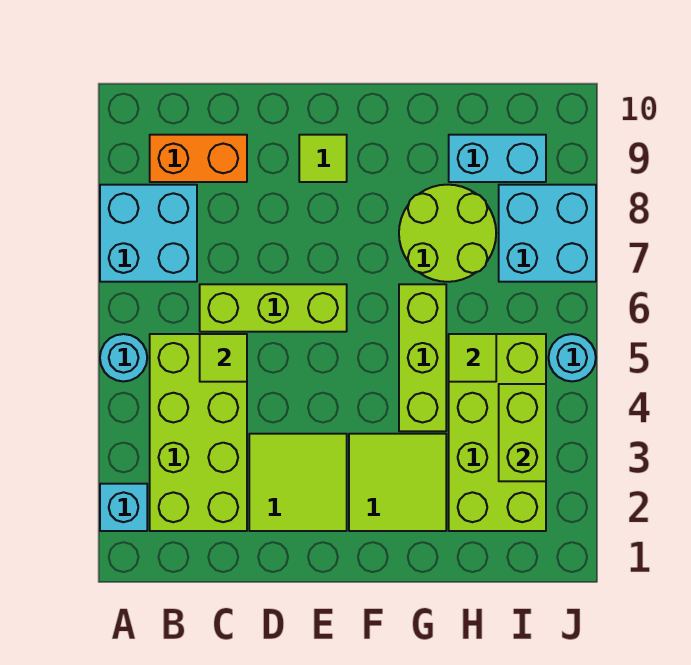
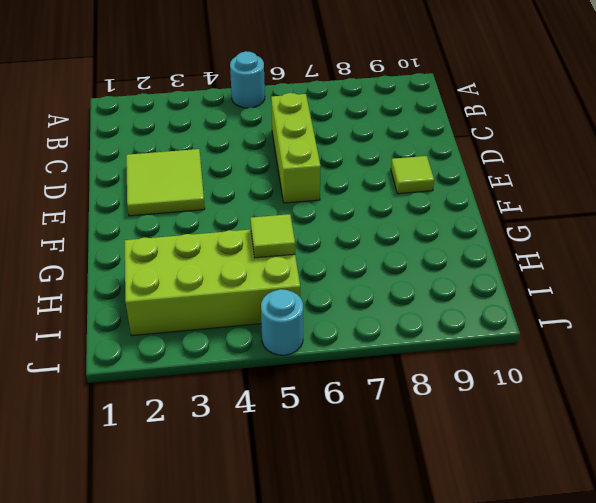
none -> cyan brick A2 level 1
none -> cyan brick A7:B8 level 1
none -> lime brick B2:C5 level 1

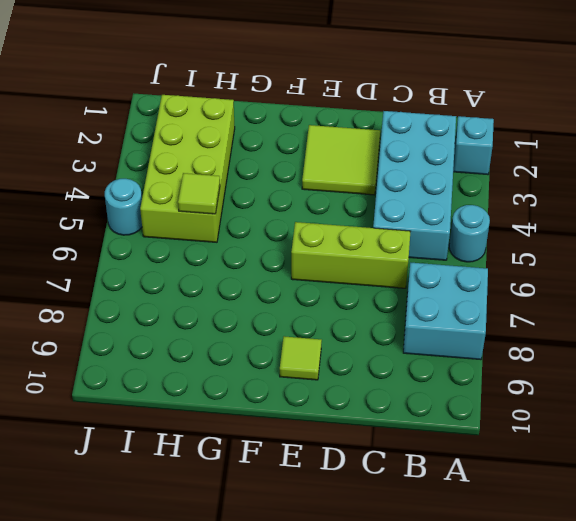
cyan brick B2:C5 level 1 -> lime brick B2:C5 level 1
none -> orange brick B9:C9 level 1
none -> lime tile F2:G3 level 1
none -> lime brick G4:G6 level 1

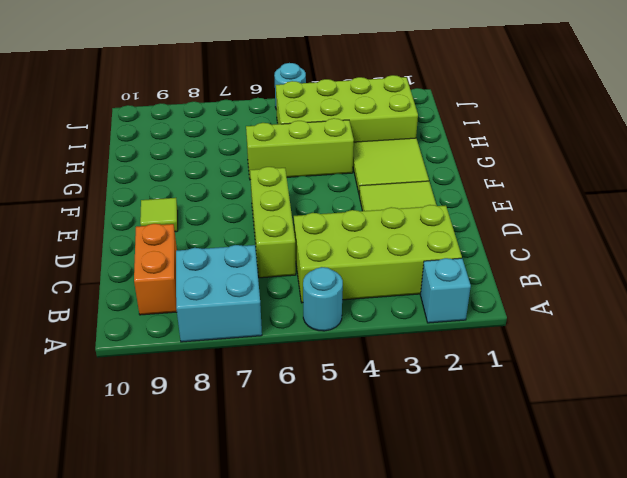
none -> lime round brick G7:H8 level 1
none -> cyan brick H9:I9 level 1
none -> cyan brick I7:J8 level 1

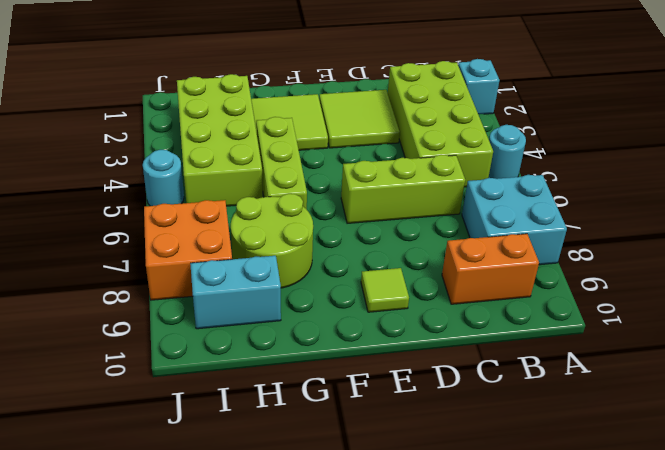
orange brick I7:J8 level 1 -> cyan brick I7:J8 level 1
none -> lime tile C5 level 2
none -> lime tile H5 level 2
none -> lime brick I3:I4 level 2

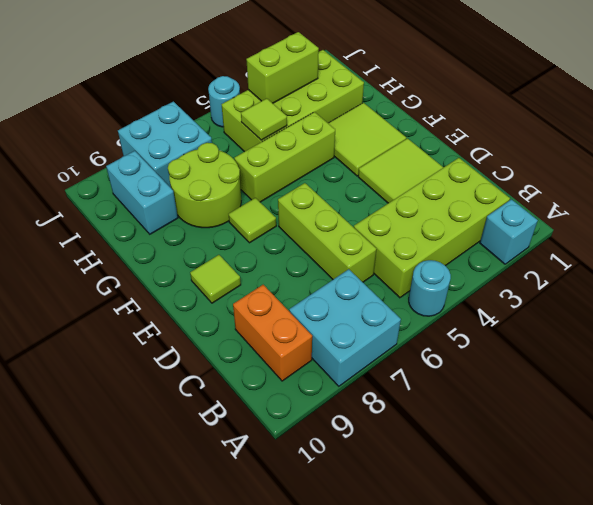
lime tile F7 level 1 -> lime tile C5 level 2

